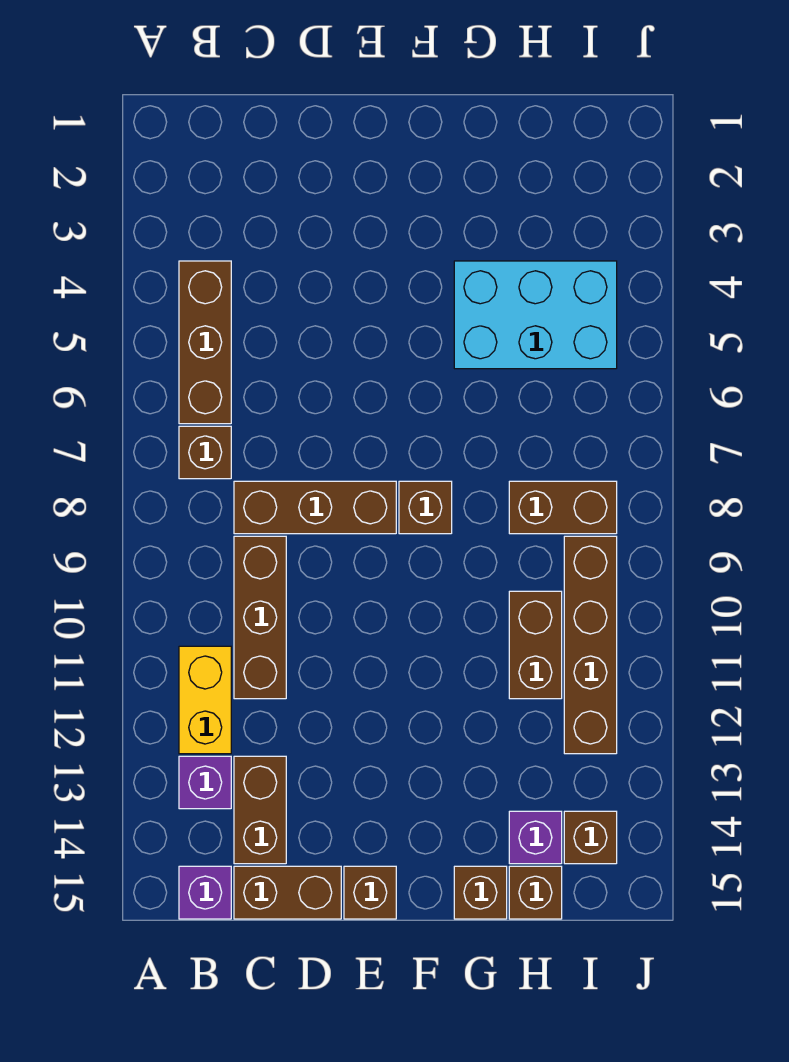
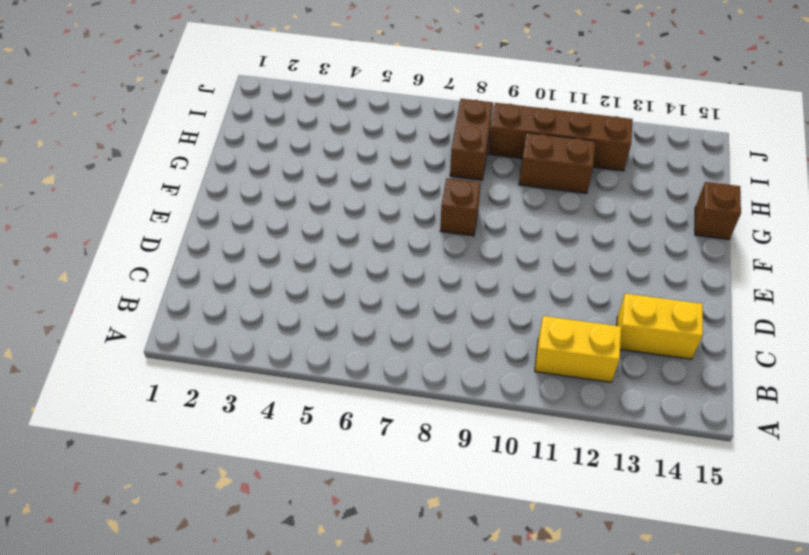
yellow brick C13:C14 level 1 -> brown brick C13:C14 level 1
none -> brown brick B4:B6 level 1
none -> brown brick B7 level 1
none -> purple brick B13 level 1

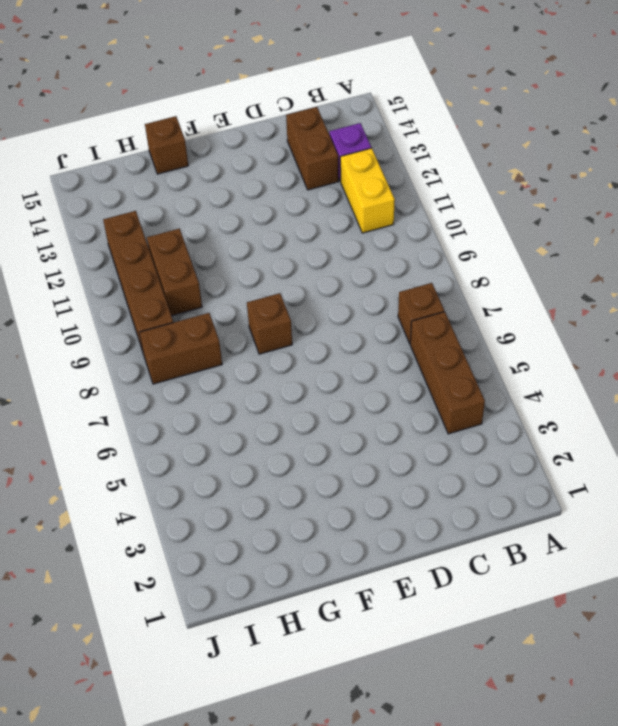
none -> purple brick B15 level 1
none -> brown brick C8:E8 level 1
none -> brown brick C9:C11 level 1

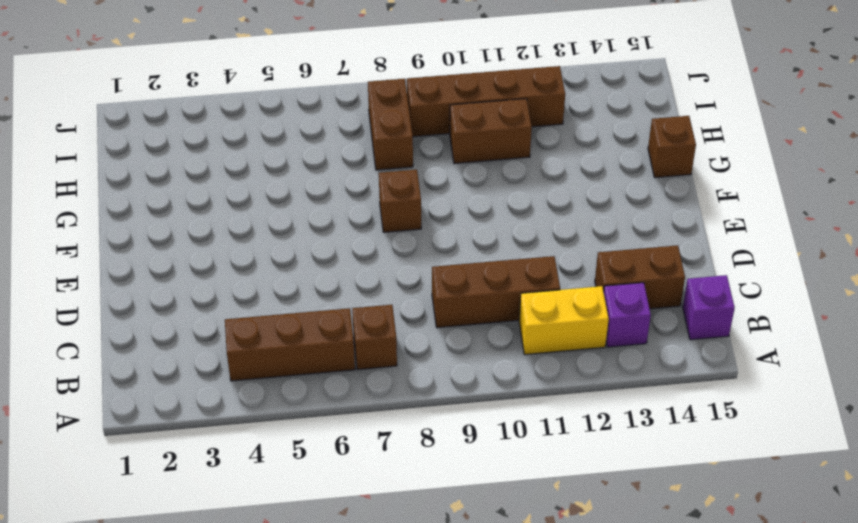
none -> brown brick C8:E8 level 1
none -> brown brick C15:D15 level 1
none -> brown brick E15 level 1

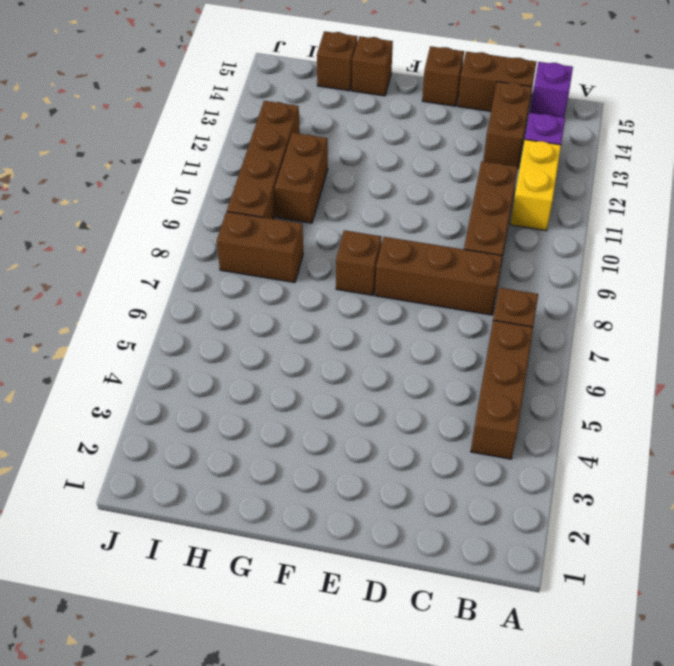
none -> cyan brick G4:I5 level 1
none -> purple brick H14 level 1
none -> brown brick I14 level 1

